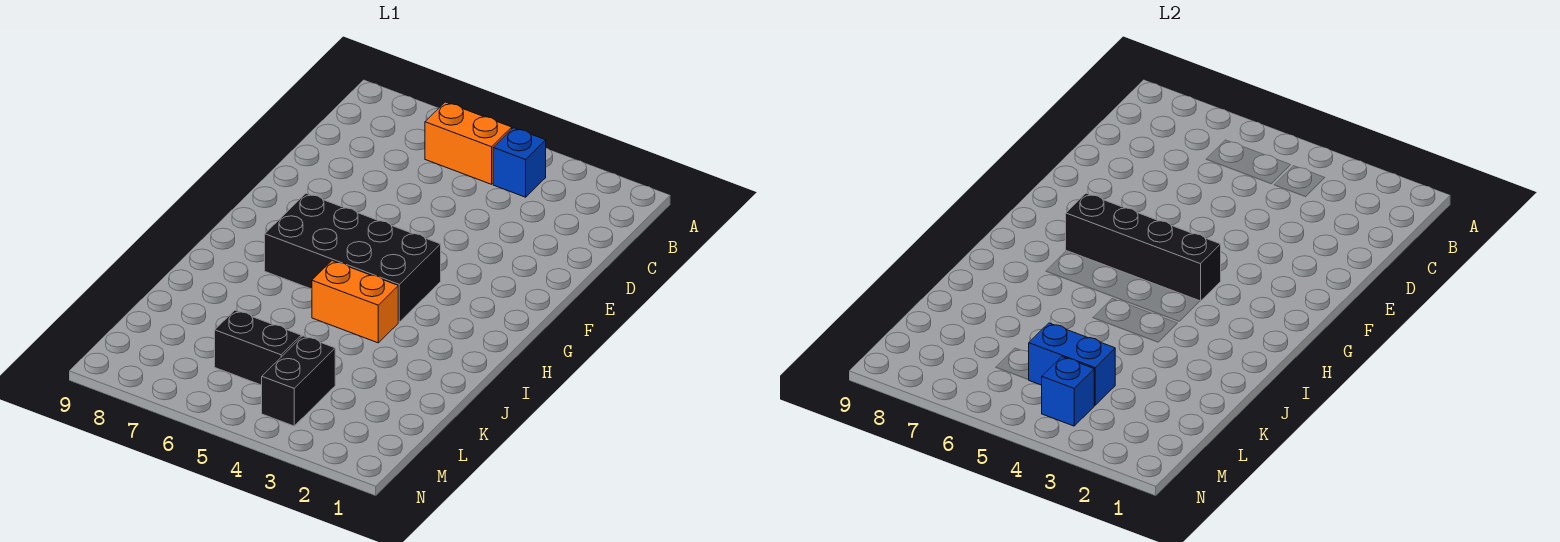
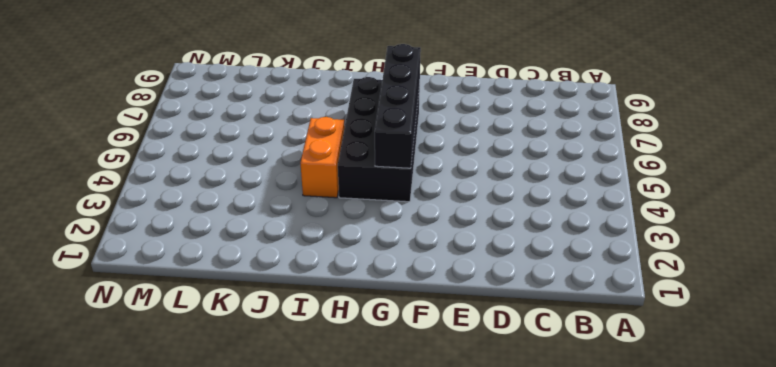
none -> blue brick B4 level 1
none -> orange brick B5:B6 level 1

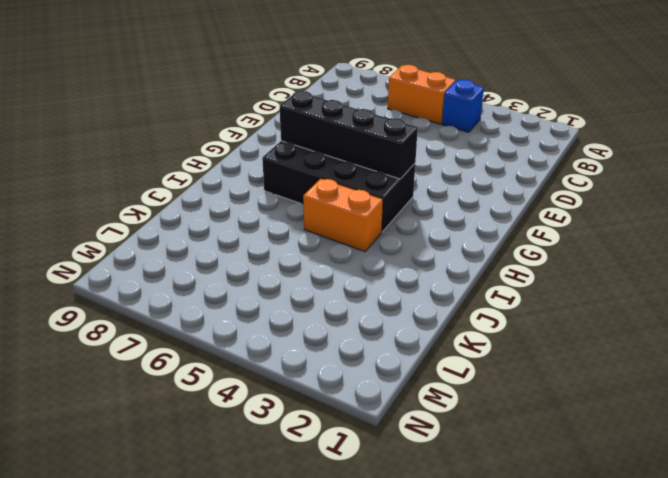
none -> black brick L4:M4 level 1
none -> black brick L5:L6 level 1

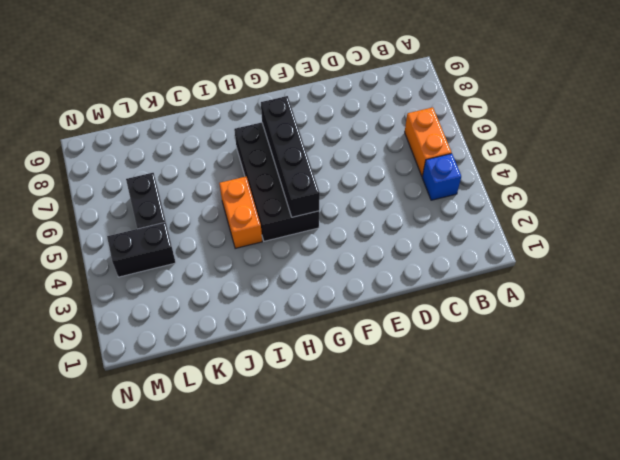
none -> blue brick L4:L5 level 2
none -> blue brick M4 level 2

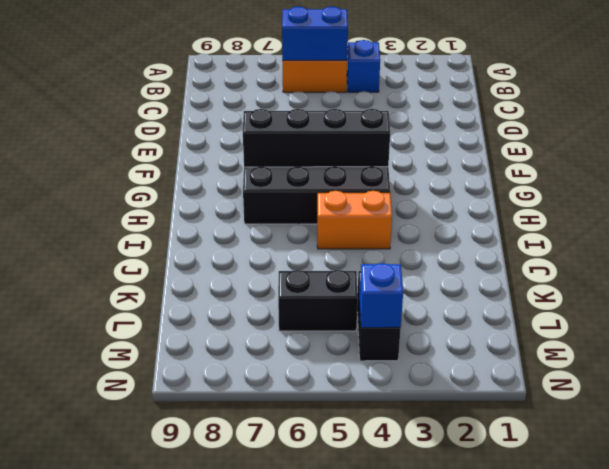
blue brick B5:B6 level 2 -> blue brick L4:L5 level 2

